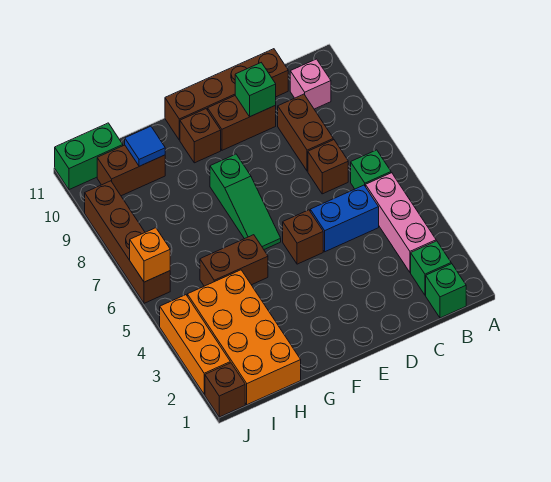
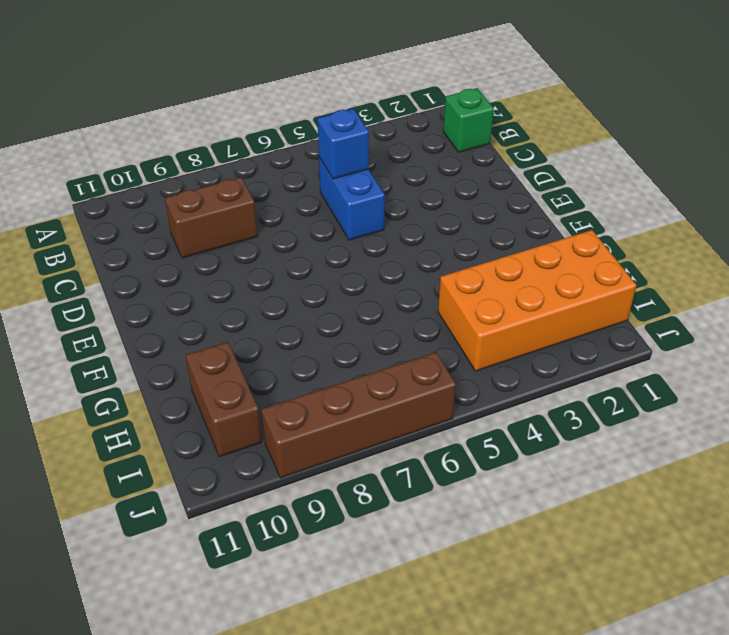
blue brick C5 level 2 -> none
none -> green brick B2 level 1
none -> pink brick B3:B5 level 1
none -> green brick B6 level 1

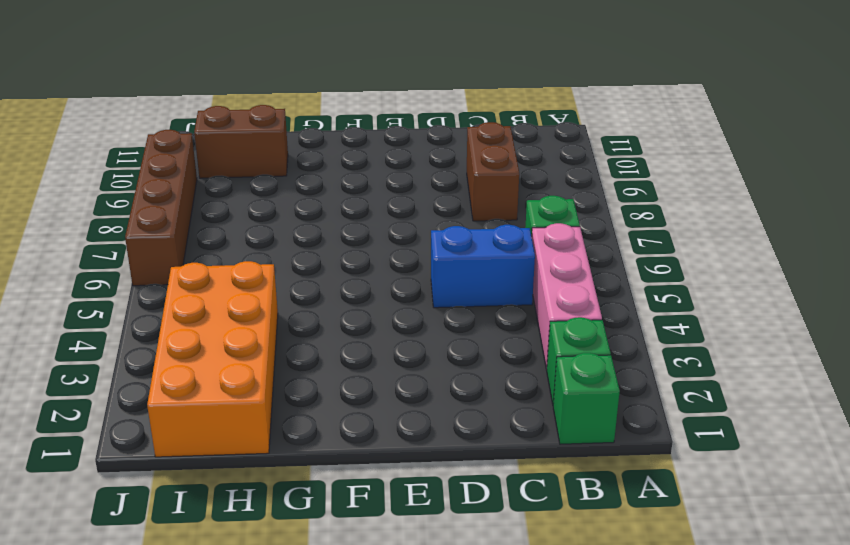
none -> pink brick B10 level 1
none -> brown brick C7 level 1
none -> brown brick C11:F11 level 1

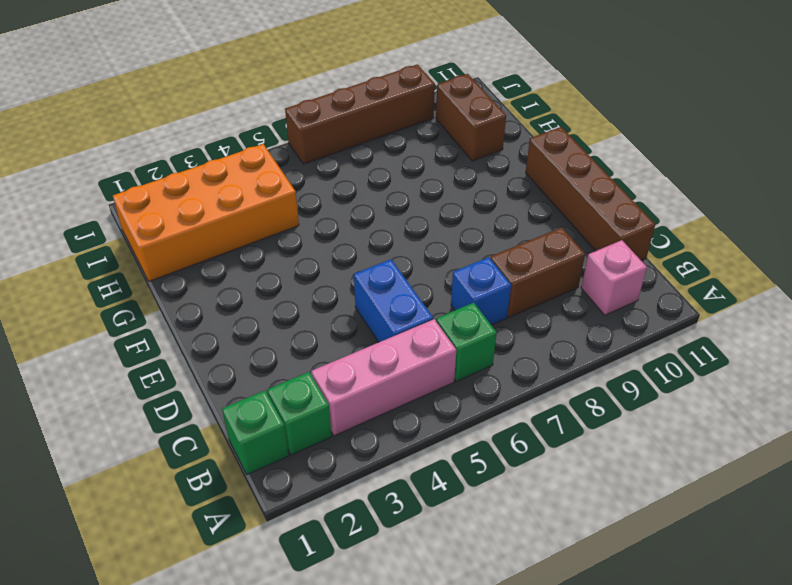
blue brick C7 level 1 -> brown brick C7 level 1
none -> brown brick D10:E10 level 1
none -> brown brick E5 level 1
none -> green slope F6:F8 level 1 top 8

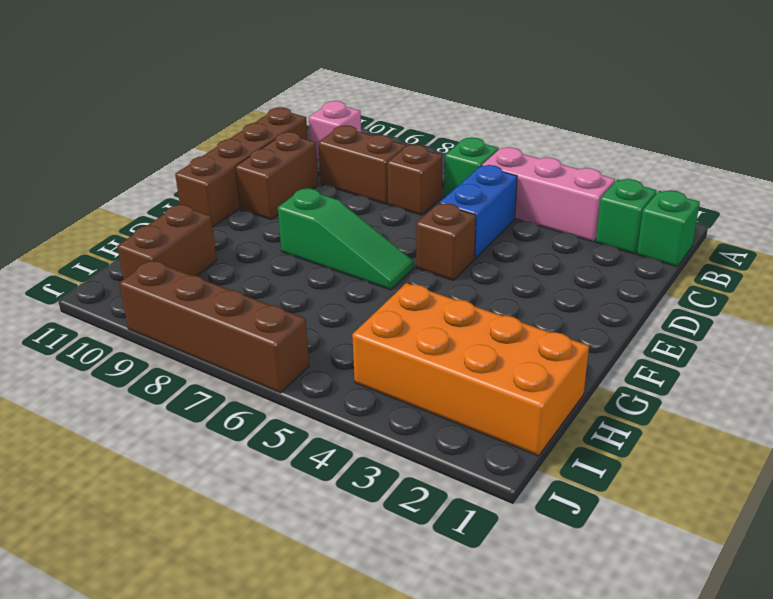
none -> brown brick F10 level 1
none -> brown brick G5:H5 level 1
none -> green brick I11:J11 level 1

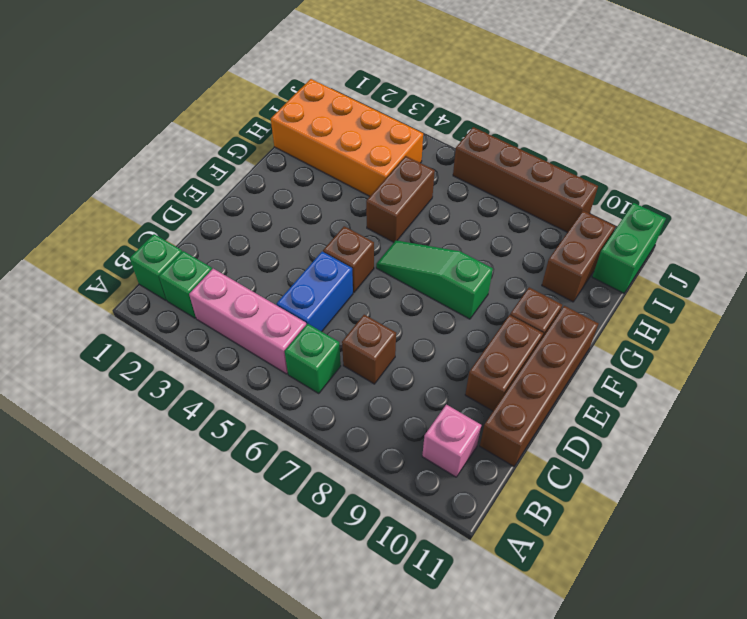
none -> brown brick C8:C9 level 1
none -> brown brick J1 level 1
none -> orange brick J2:J4 level 1

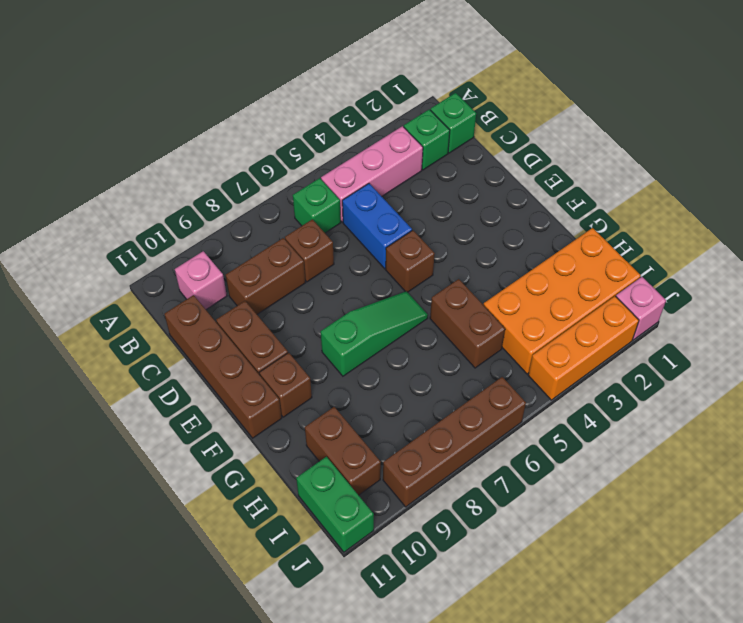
pink brick J1 level 1 -> brown brick J1 level 1
none -> green brick D10 level 2
none -> blue tile H10 level 2
none -> orange brick J6 level 2

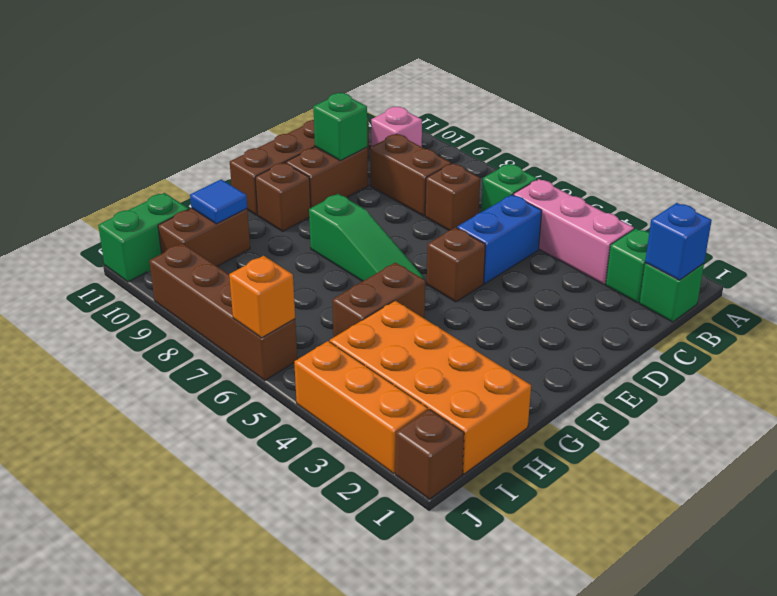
blue brick B1 level 2 -> none

